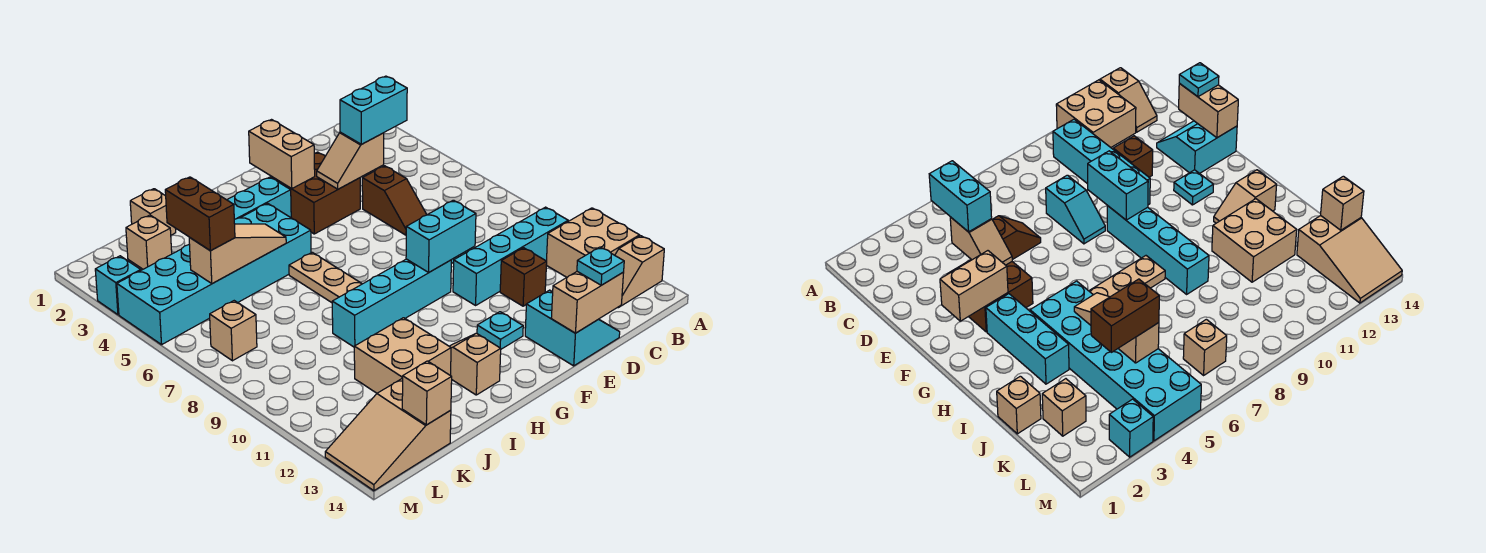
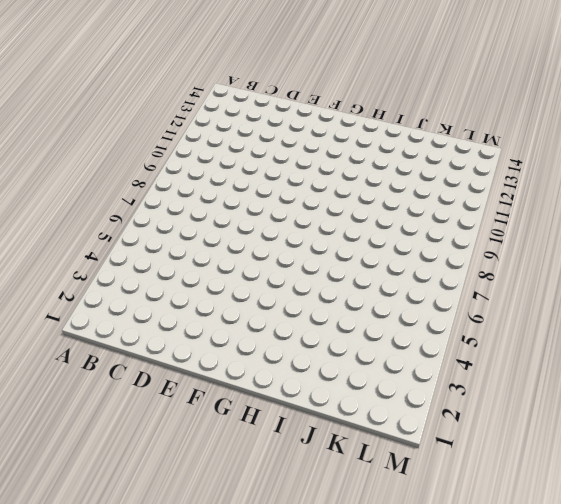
none -> tan brick A11:B12 level 1
none -> tan slope A13:B13 level 1 top A
none -> cyan brick B10:E10 level 1

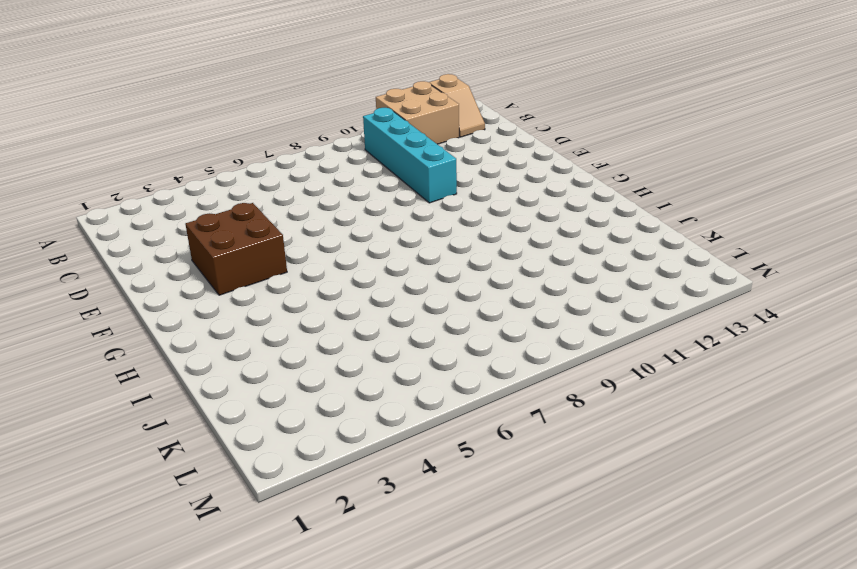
none -> brown slope D5:D6 level 1 top 5
none -> cyan slope D8:E8 level 1 top D
none -> brown brick D11 level 1

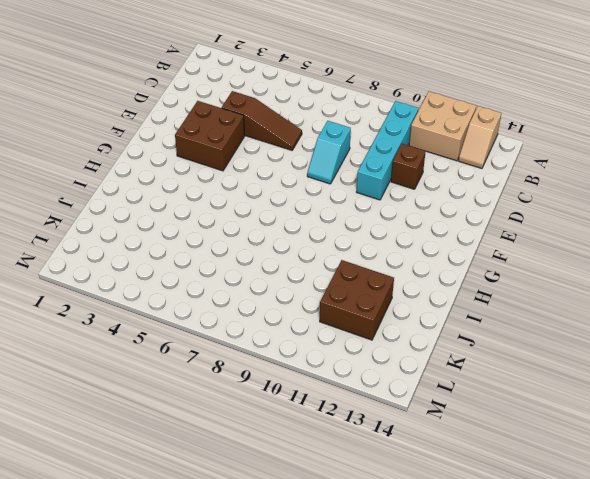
brown slope D4:D6 level 1 top 4 -> brown slope D5:D6 level 1 top 5
brown brick J11:K12 level 1 -> tan brick I11:J12 level 1
none -> cyan slope D13:E14 level 1 top E
none -> cyan brick F9:I9 level 1
none -> cyan plate F12 level 1

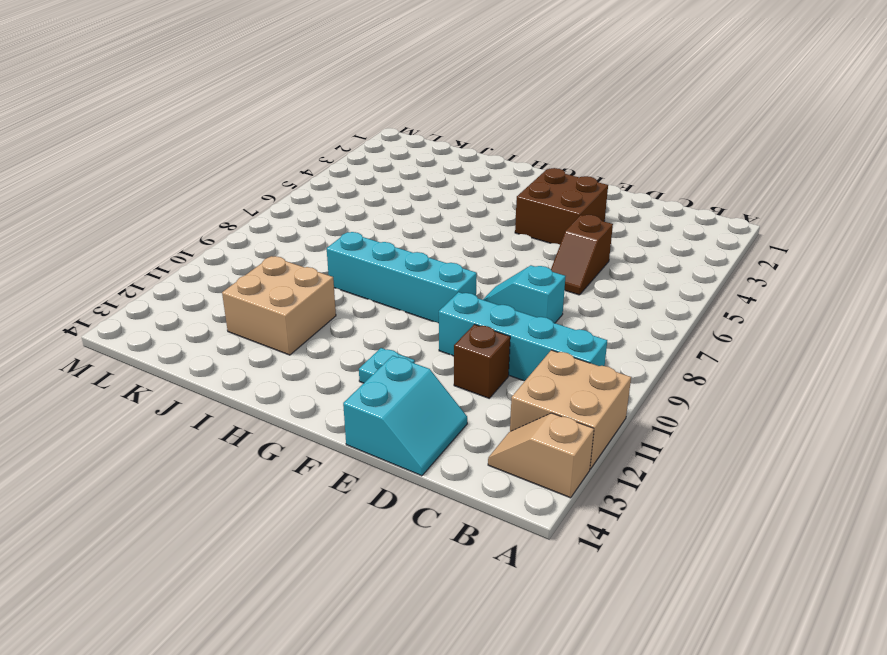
none -> cyan brick G3:I3 level 1
none -> cyan brick H4:M5 level 1
none -> tan plate H6:H8 level 1

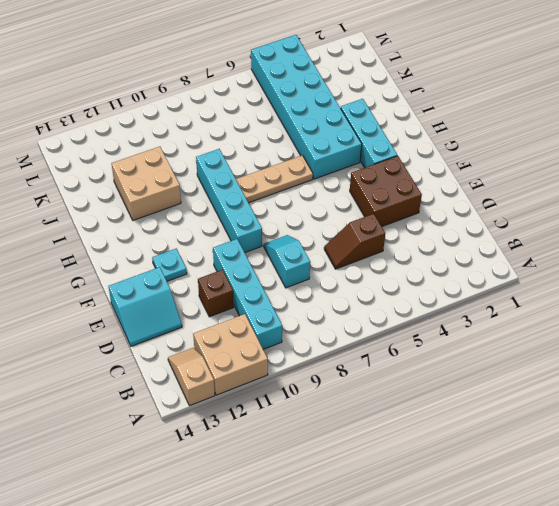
none -> tan slope H12:H13 level 1 top 13
none -> tan brick J1 level 1
none -> tan brick K2 level 1

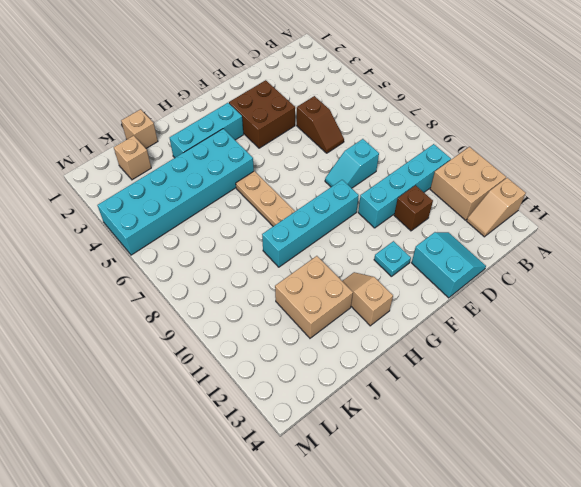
none -> tan slope K13:M14 level 1 top K
none -> tan brick L7 level 1
none -> cyan brick M3 level 1

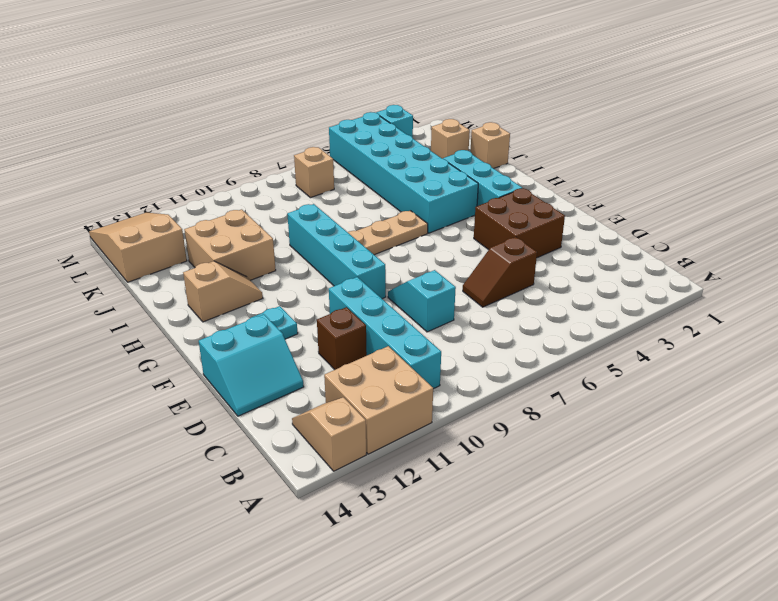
none -> tan slope D4:E4 level 2 top D
none -> tan brick D14:E14 level 2
none -> cyan brick E9:F9 level 2

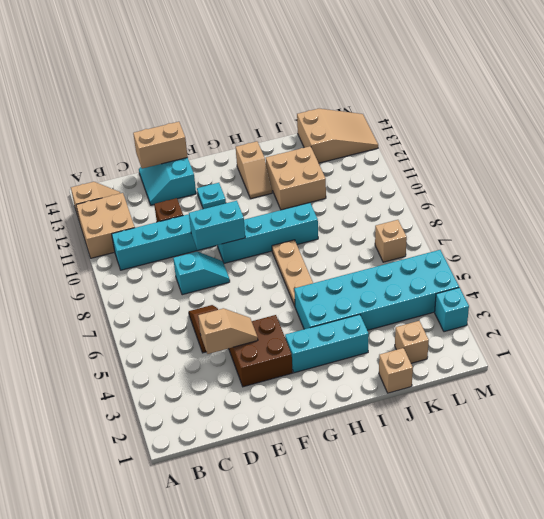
none -> tan brick F2:F3 level 2
none -> tan slope I5:K5 level 2 top K
none -> tan brick K14 level 2

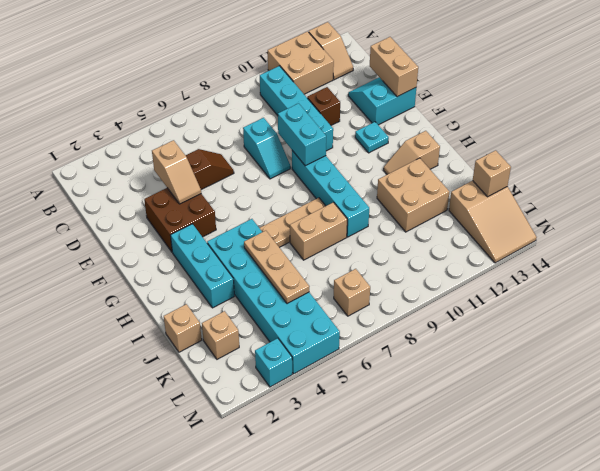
tan plate I5:K5 level 2 -> tan slope I5:K5 level 2 top K
tan brick I7:I8 level 1 -> tan brick F2:F3 level 2
none -> cyan brick C4:D4 level 3
none -> cyan plate D14 level 3
none -> brown brick K4:K5 level 3

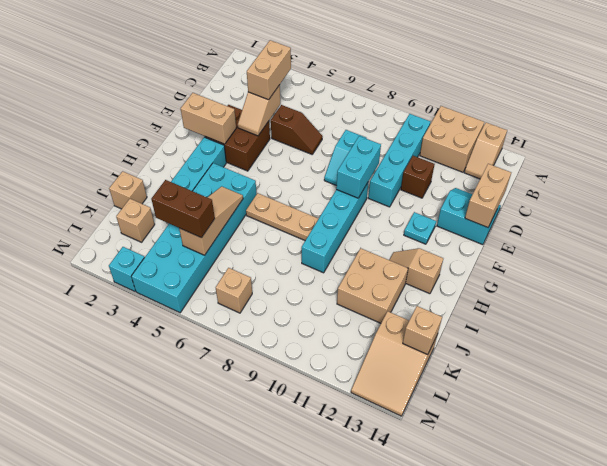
tan brick C4:D4 level 3 -> cyan brick C4:D4 level 3
none -> cyan plate D14 level 3

